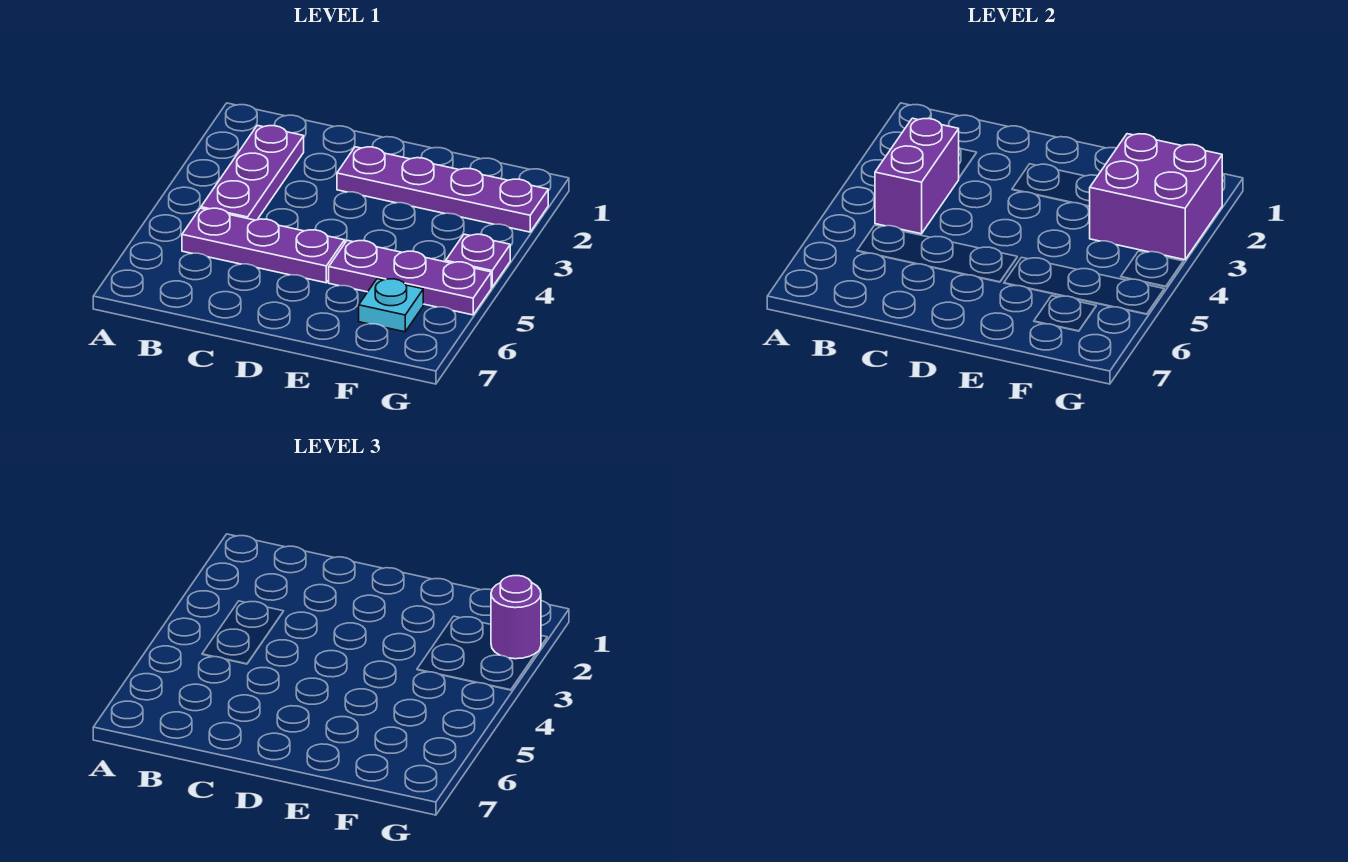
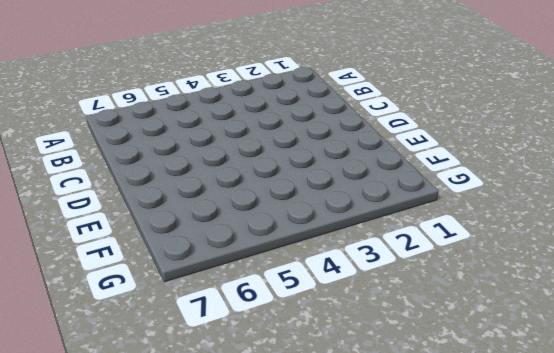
none -> purple plate B2:B4 level 1
none -> purple plate B5:D5 level 1

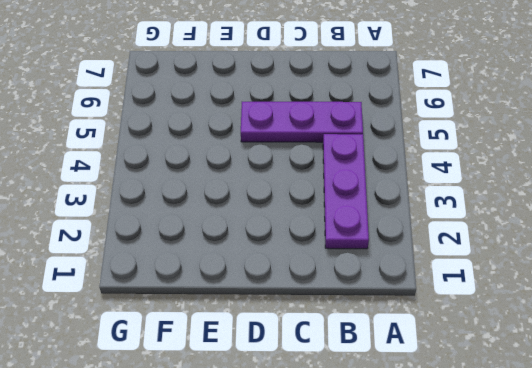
none -> purple plate D2:G2 level 1
none -> purple plate E5:G5 level 1

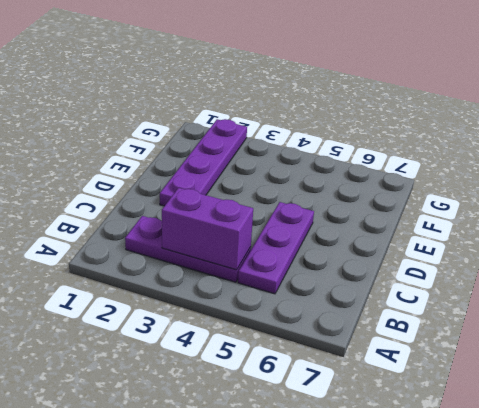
none -> purple plate E5:G5 level 1
none -> cyan plate F6 level 1

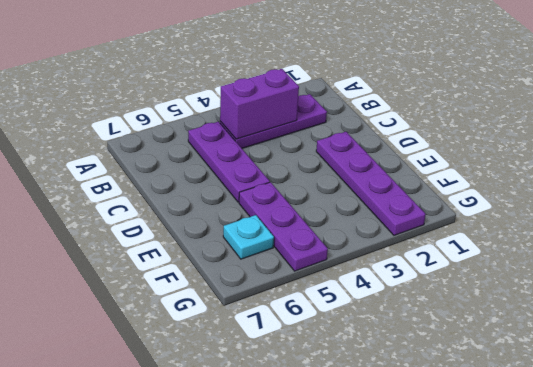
none -> purple plate G4 level 1
none -> purple brick F2:G3 level 2

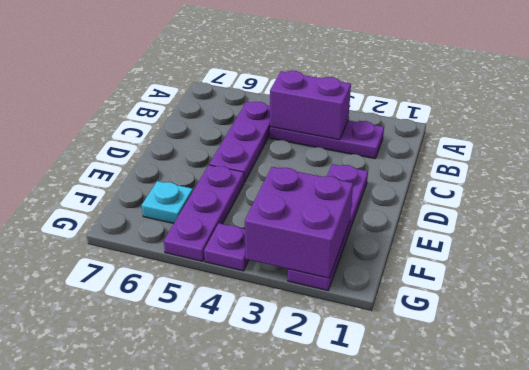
none -> purple round brick G2 level 3

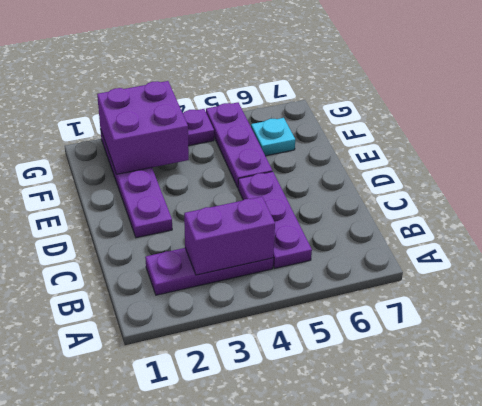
none -> purple round brick G2 level 3

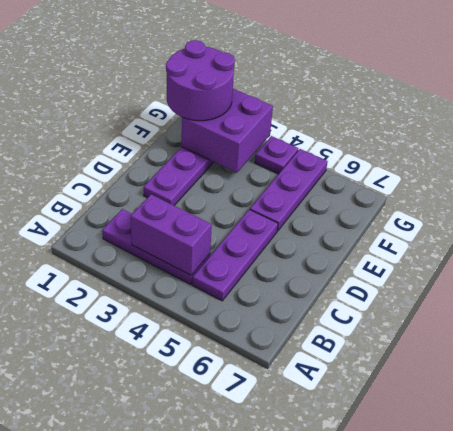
purple round brick F1:G2 level 3 -> purple round brick G2 level 3
none -> cyan plate F6 level 1

